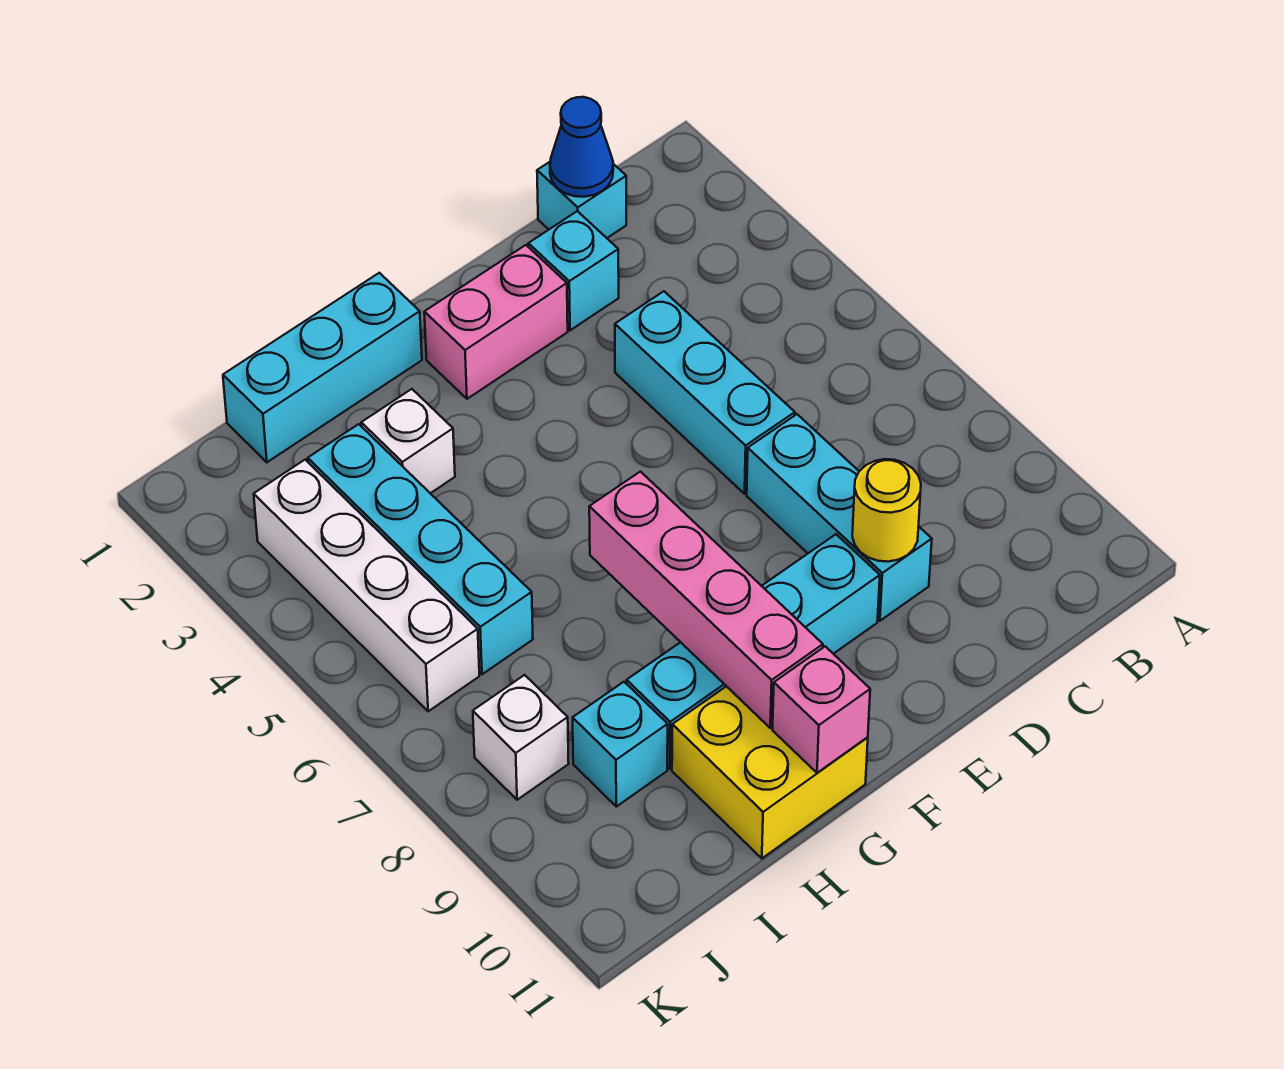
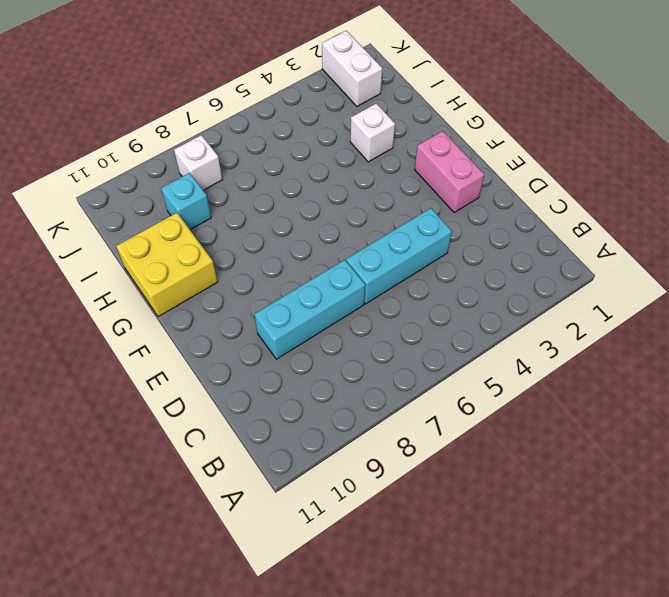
white brick J2:K2 level 1 -> none
none -> cyan brick C1 level 1
none -> cyan brick D2 level 1
none -> cyan brick E9:H9 level 1

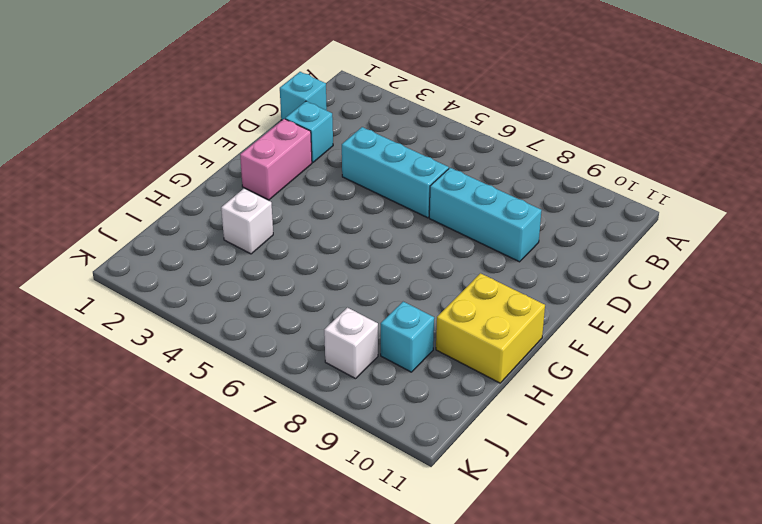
none -> cyan brick E9:H9 level 1
none -> cyan brick G1:I1 level 1
none -> cyan brick I3:I6 level 1

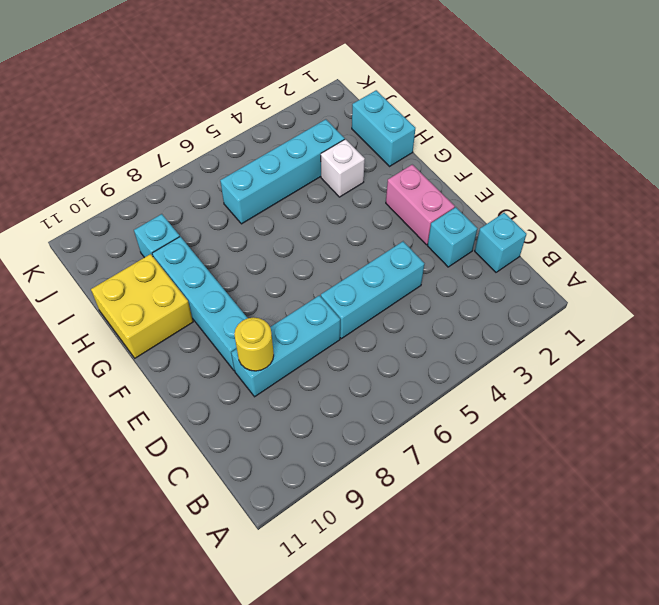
cyan brick H1:I1 level 1 -> cyan brick G1:I1 level 1
none -> white brick J3:J6 level 1
none -> white brick J8 level 1
none -> blue cone C1 level 2

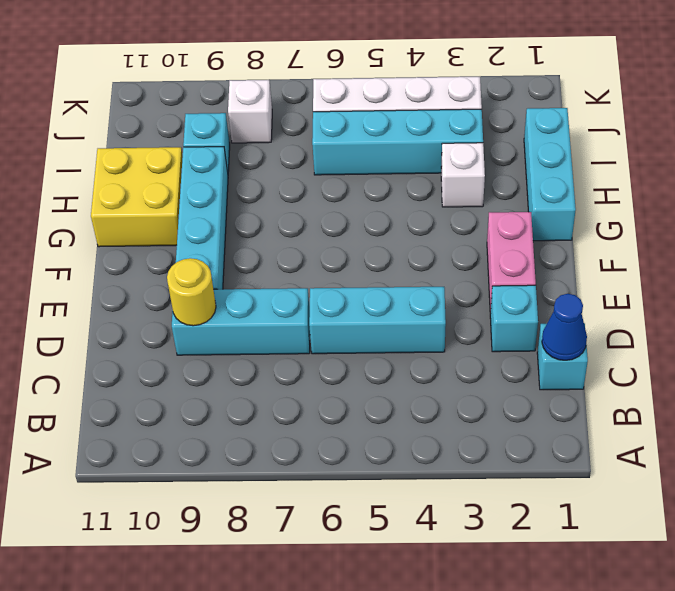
none -> pink brick G7:G10 level 2
none -> pink brick G11 level 2

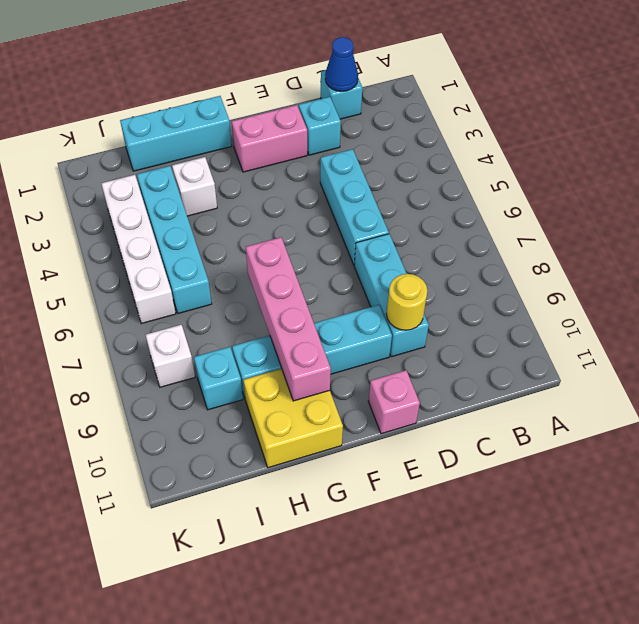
pink brick E11 level 1 -> pink brick G11 level 2

